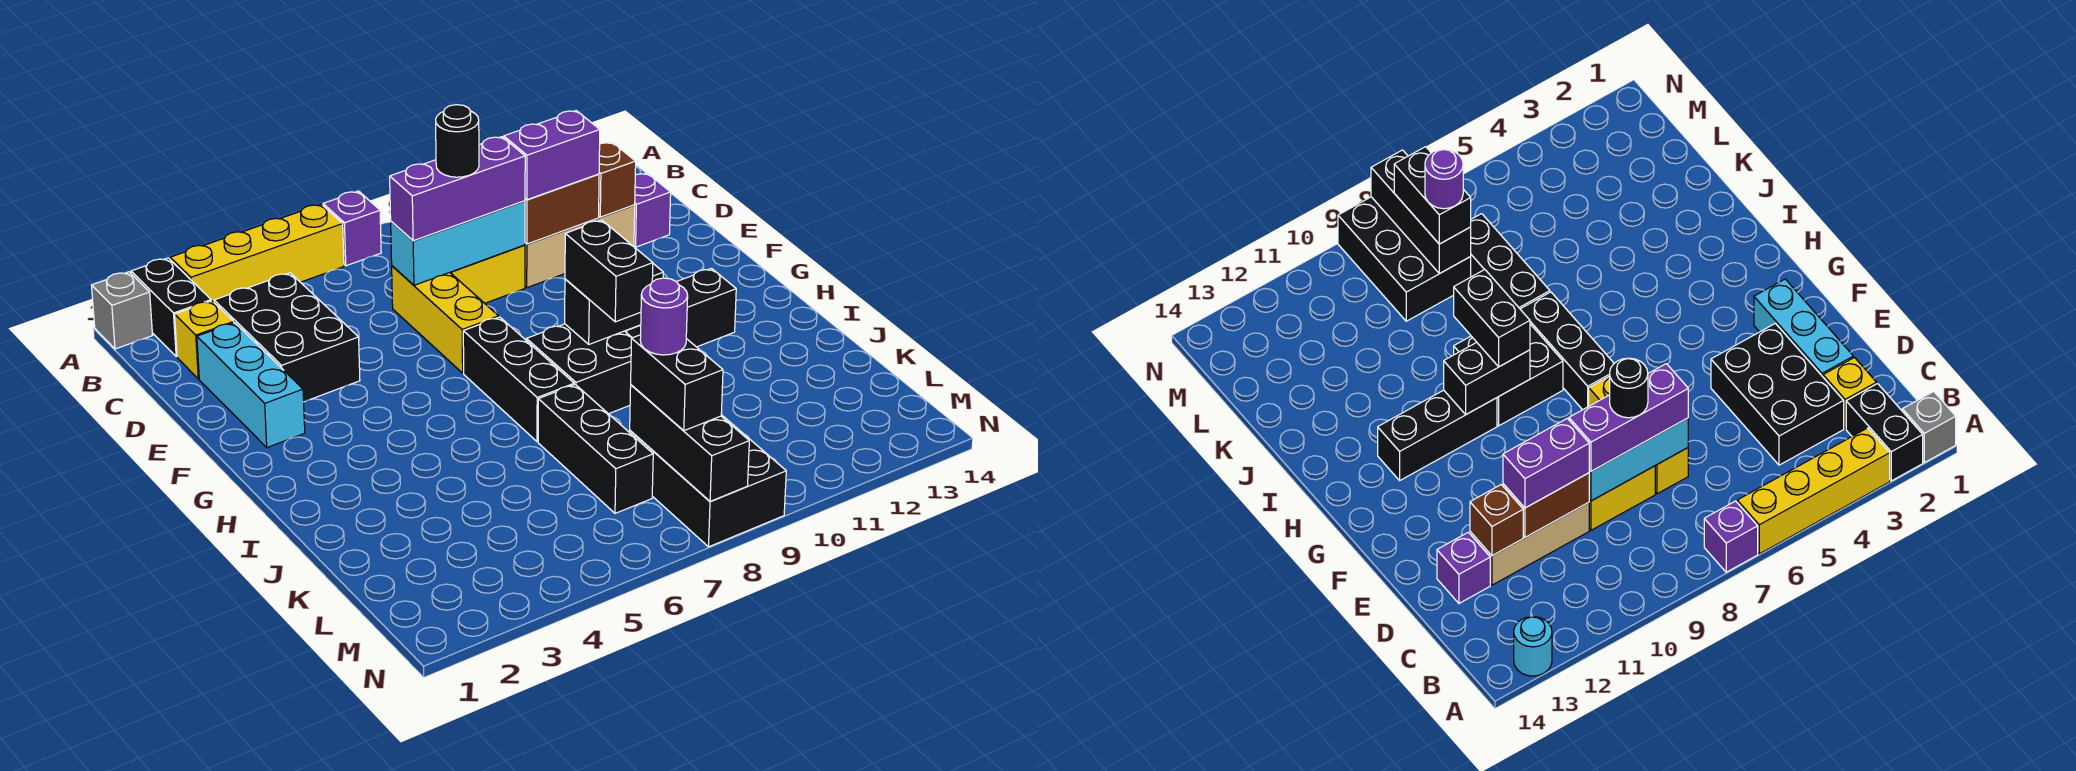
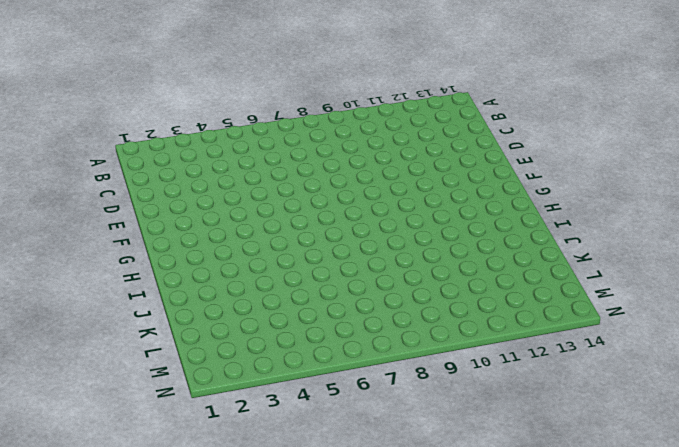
none -> grey brick A1 level 1
none -> black brick A2:B2 level 1
none -> yellow brick A3:A6 level 1

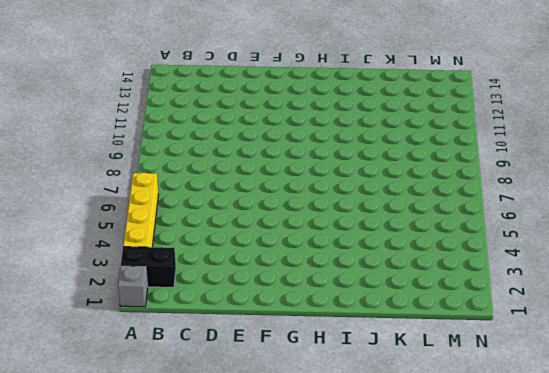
none -> purple brick A7 level 1
none -> cyan round brick A13 level 1
none -> yellow brick C2 level 1

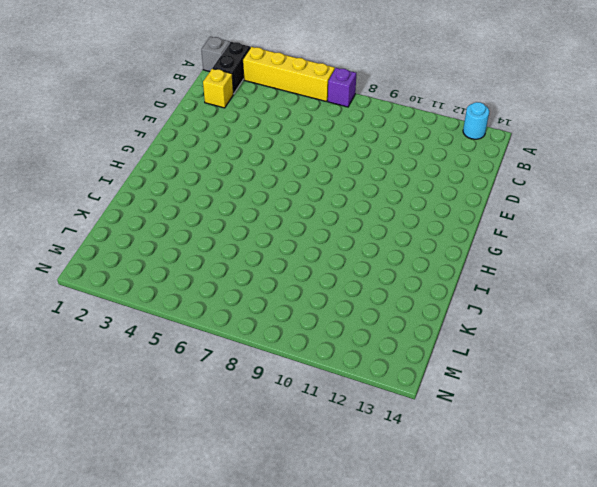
none -> black brick C3:E4 level 1
none -> cyan brick D2:F2 level 1
none -> yellow brick D7:F7 level 1

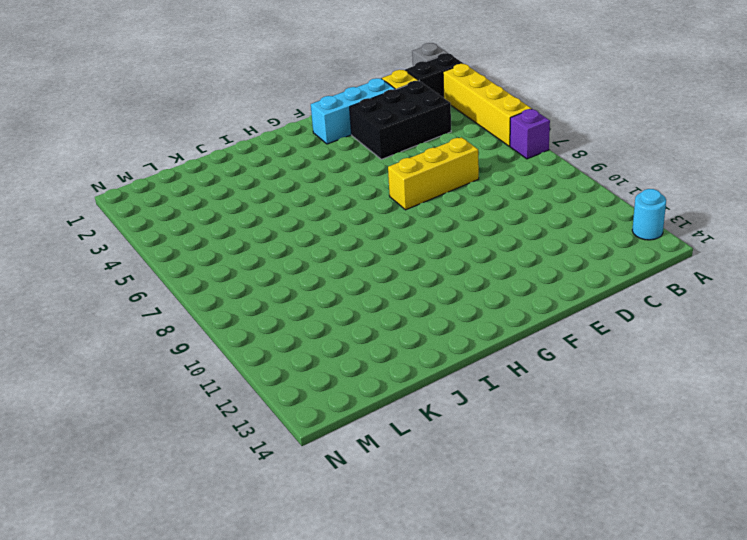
none -> yellow brick D8:D9 level 1
none -> tan brick D10:D12 level 1
none -> purple brick D13 level 1

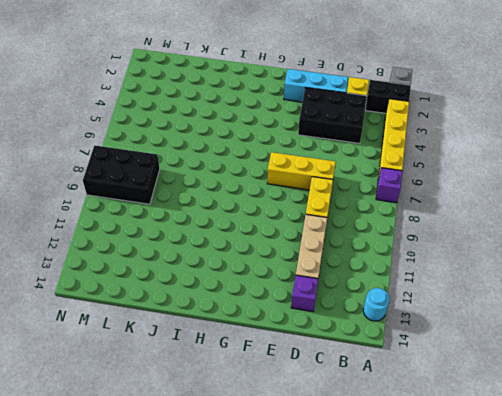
none -> black brick G7:I7 level 1
none -> black brick H8:I9 level 1
none -> black brick H10:H12 level 1

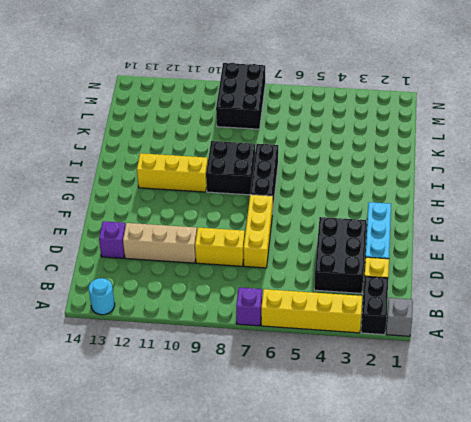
yellow brick H10:H12 level 1 -> black brick H10:H12 level 1
none -> black brick J7:L7 level 1
none -> cyan brick D7:D9 level 2
none -> brown brick D10:D11 level 2

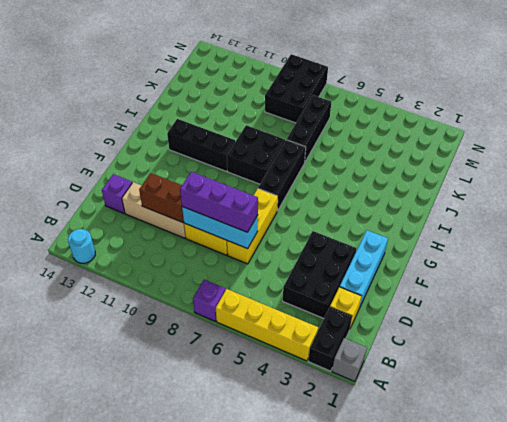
none -> brown brick D12 level 2
none -> black brick H9:H10 level 2
none -> black brick L8:N8 level 2

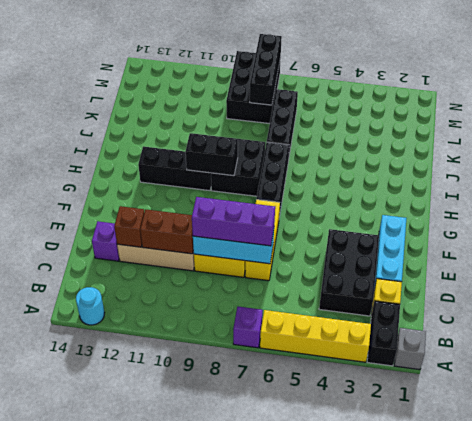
none -> purple brick D10:D11 level 3
none -> black brick H9:I9 level 3
none -> black brick L8:M8 level 3

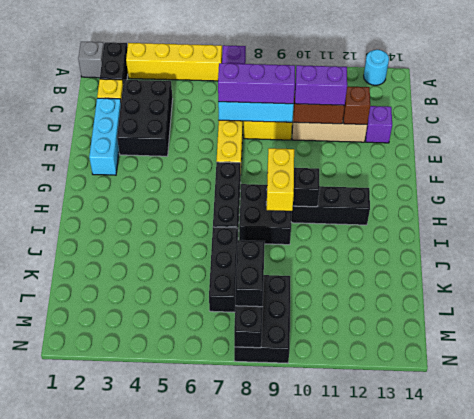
yellow brick H9:I9 level 3 -> black brick H9:I9 level 3
none -> black round brick D8 level 4
none -> purple round brick L8 level 4

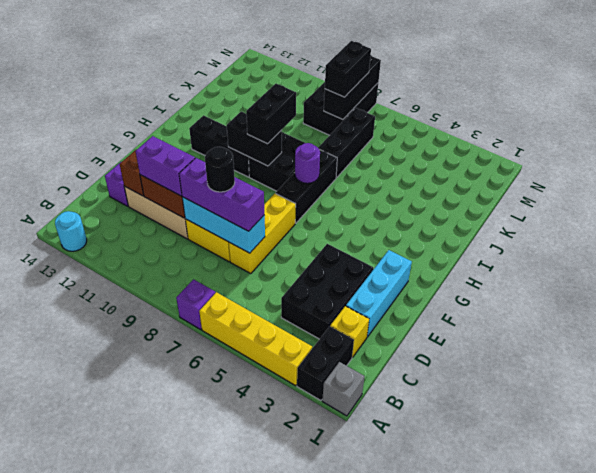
purple round brick H7 level 2 -> purple round brick L8 level 4

